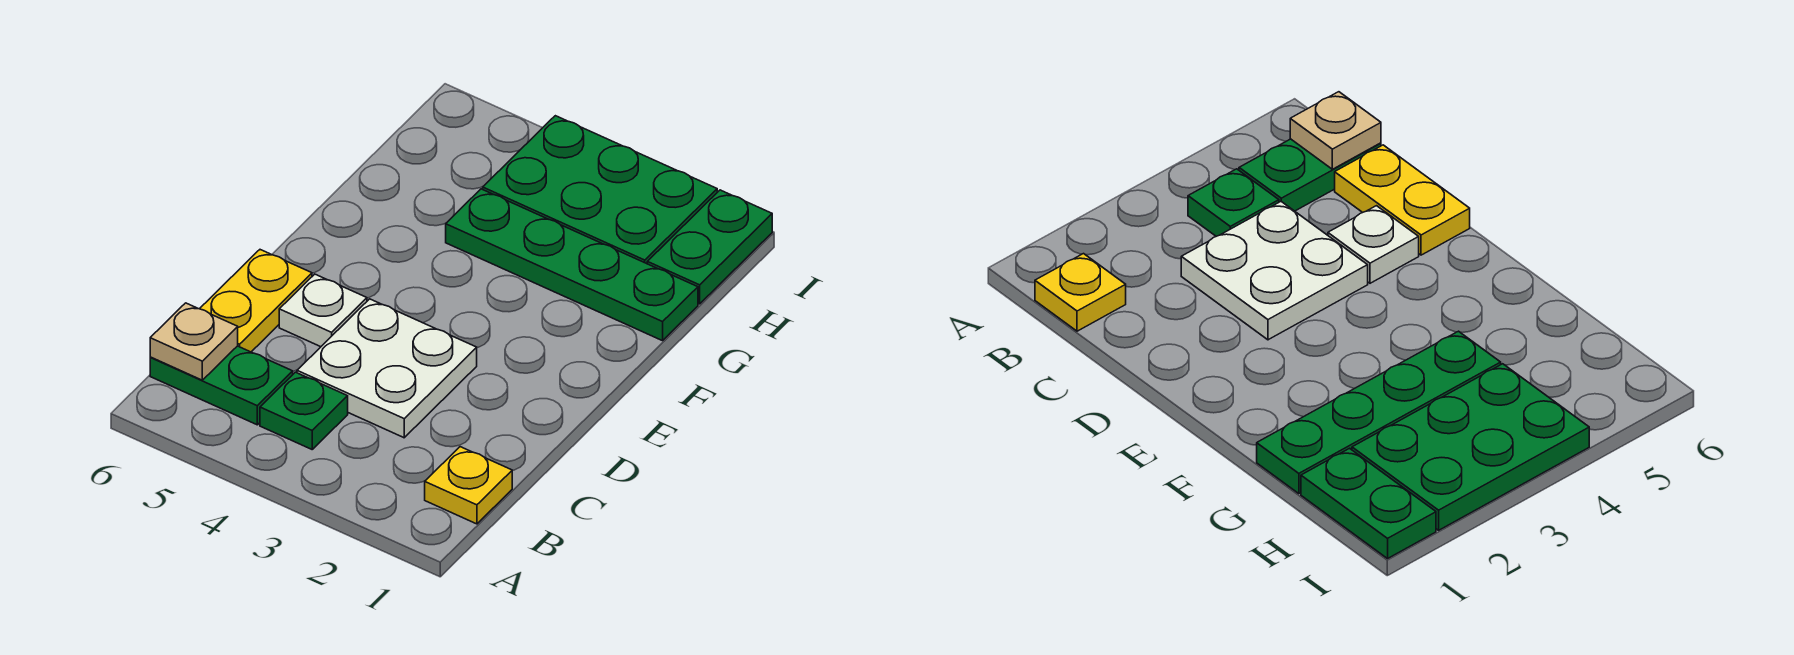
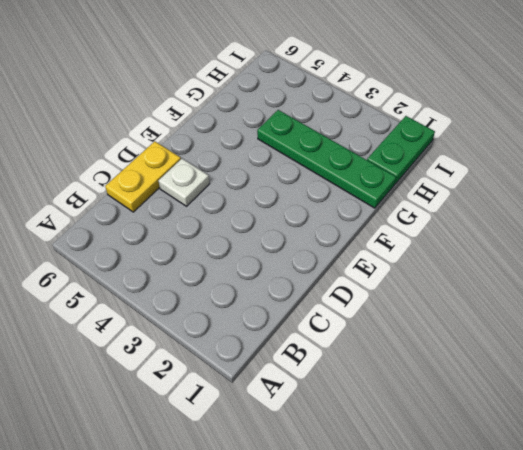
none -> yellow plate B1 level 1
none -> green plate B4 level 1

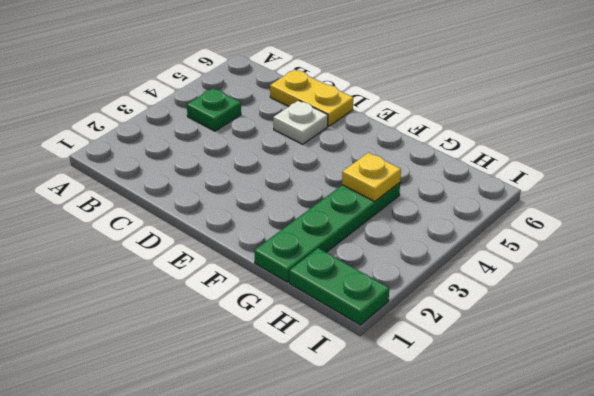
yellow plate G4 level 2 -> yellow plate B1 level 1
none -> green plate B5:B6 level 1
none -> white plate C3:D4 level 1

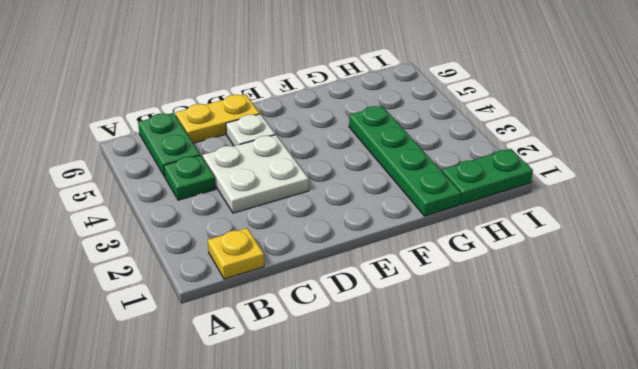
none -> green plate H2:I4 level 1
none -> tan plate B6 level 2

